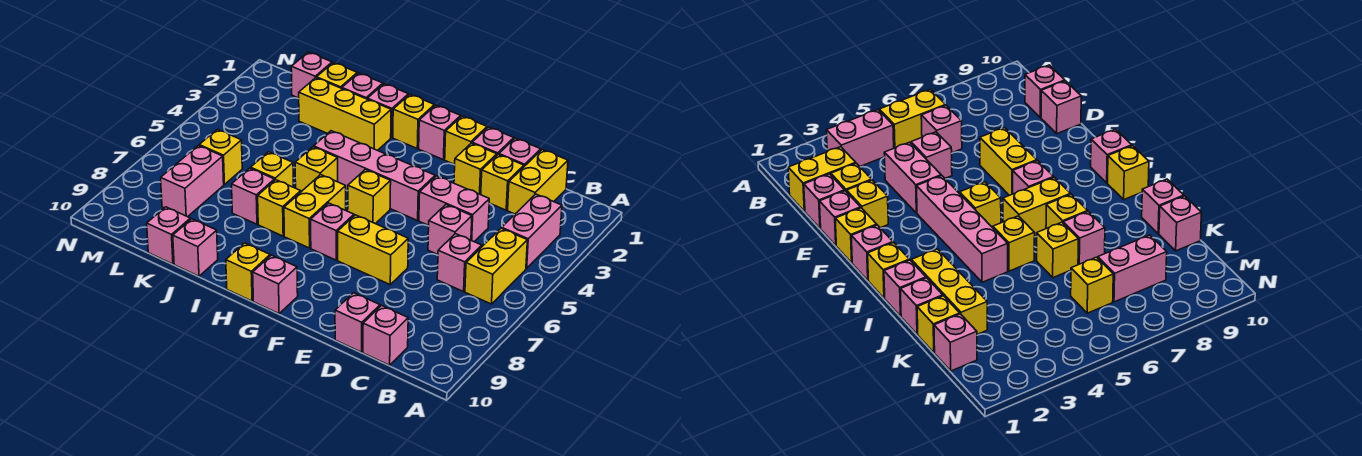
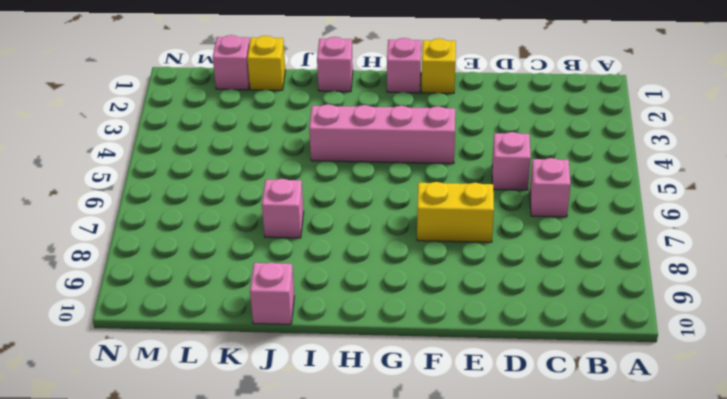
none -> pink brick B3:B4 level 1
none -> yellow brick B5:B6 level 1
none -> yellow brick C1:C2 level 1
none -> pink brick C10 level 1

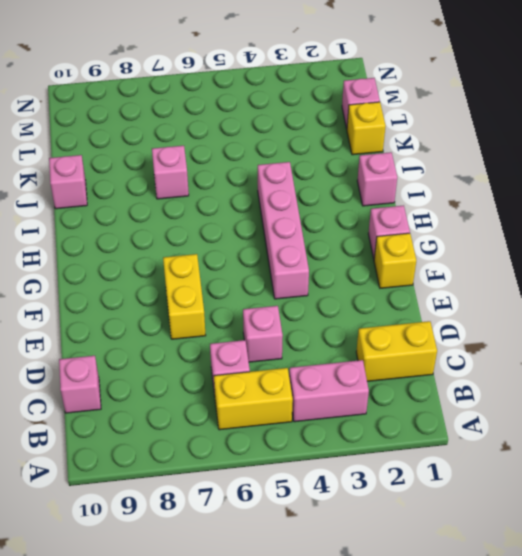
none -> pink brick D1 level 1
none -> yellow brick D2 level 1
none -> pink brick D4:E4 level 1
none -> pink brick D10 level 1

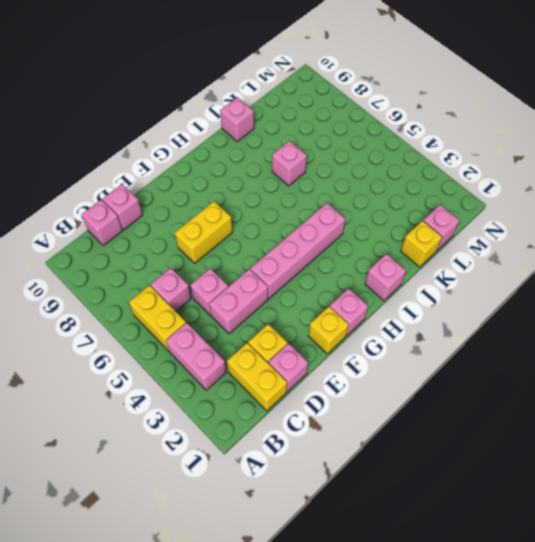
none -> pink brick E1 level 1
none -> yellow brick E2 level 1
none -> yellow brick G5 level 1
none -> pink brick G7 level 1

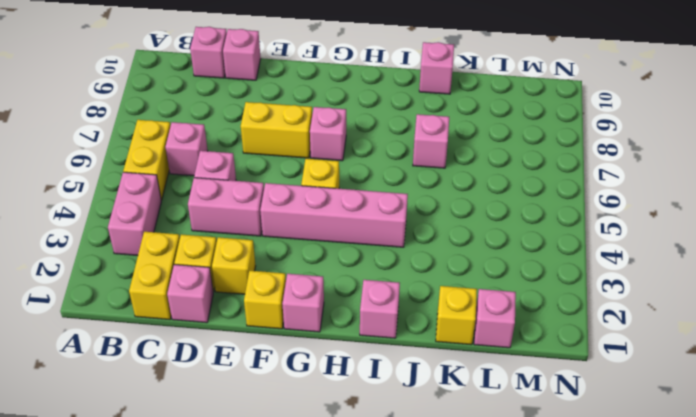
none -> pink brick E1 level 1
none -> pink brick G10 level 1
none -> yellow brick H1 level 1
none -> yellow brick H6:H7 level 1

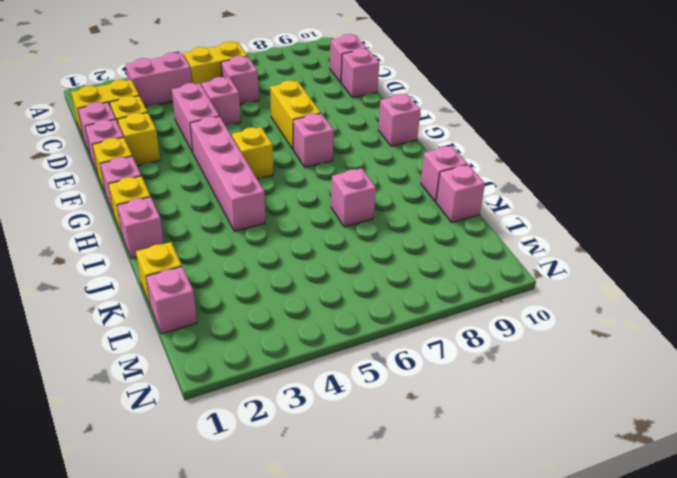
none -> yellow brick H6:H7 level 1
none -> yellow brick H10 level 1
none -> yellow brick I2:K2 level 1
none -> yellow brick I5 level 1

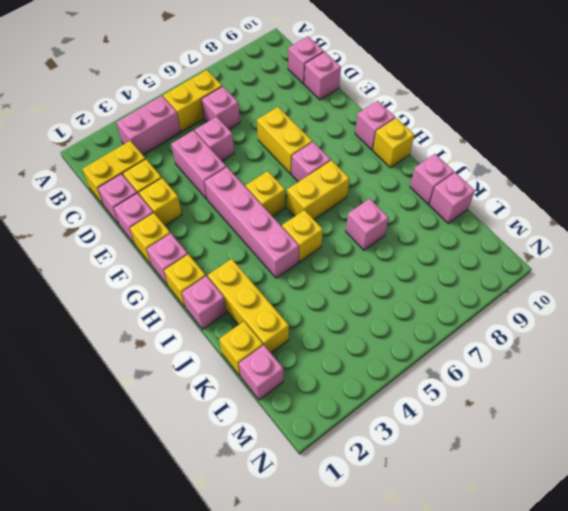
none -> yellow brick I7 level 1
none -> pink brick J1 level 1
none -> yellow brick J6 level 1
none -> yellow brick L6 level 1

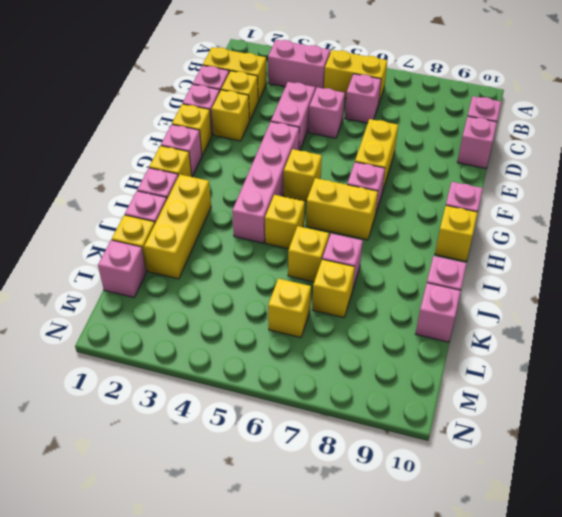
yellow brick K7 level 1 -> yellow brick I7 level 1
none -> pink brick L7:L8 level 1

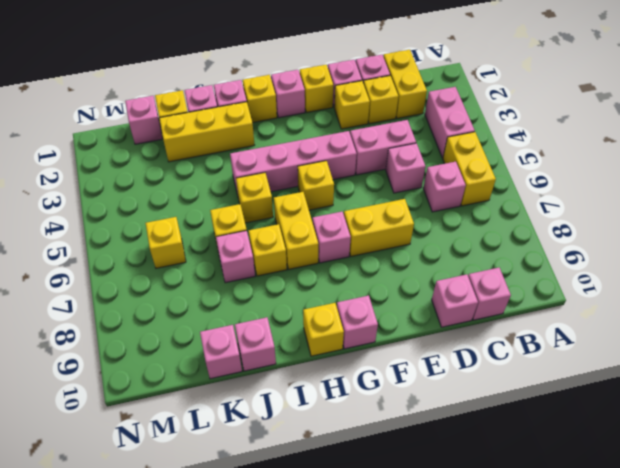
none -> pink brick L7:L8 level 1

